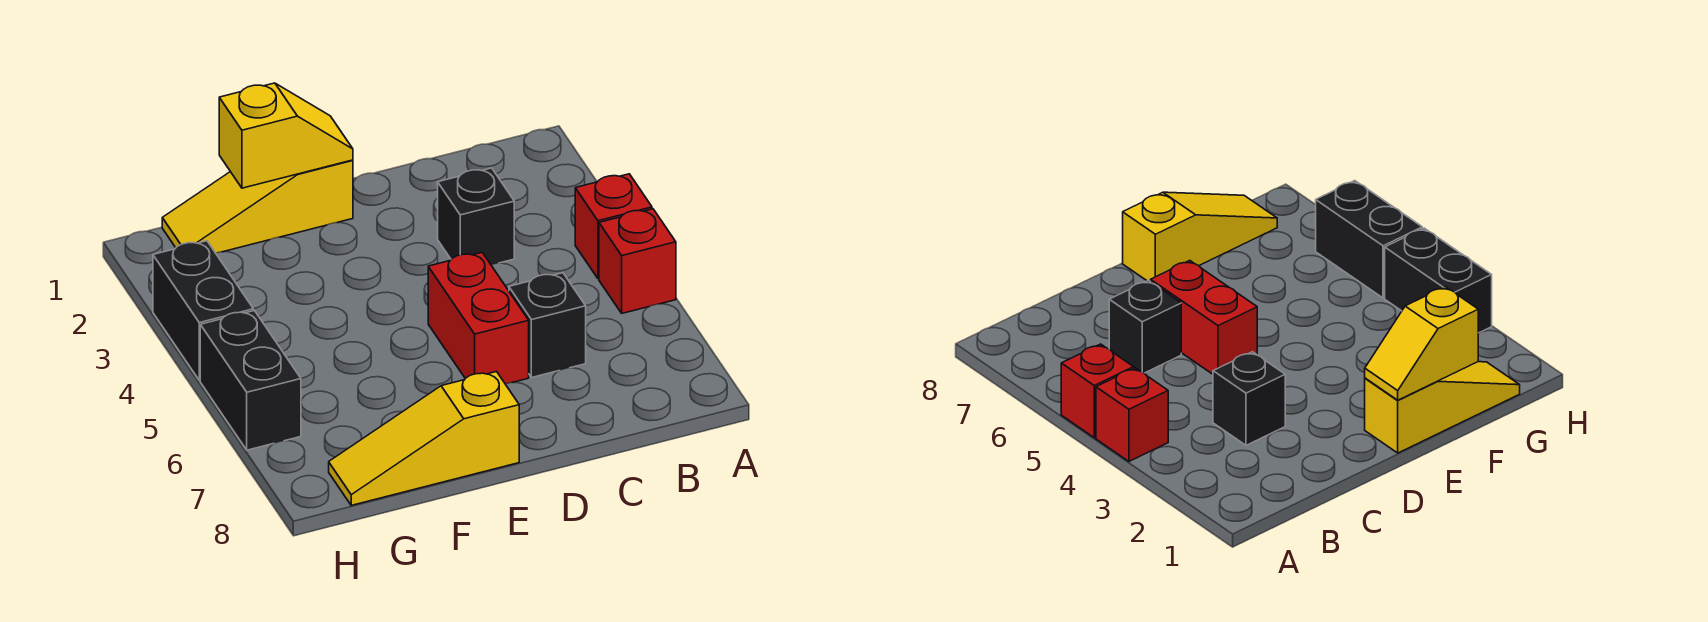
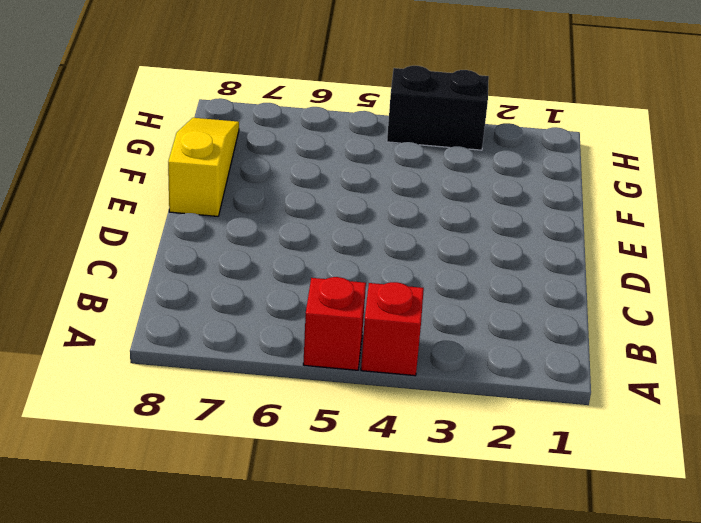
none -> black brick C3 level 1
none -> black brick C6 level 1

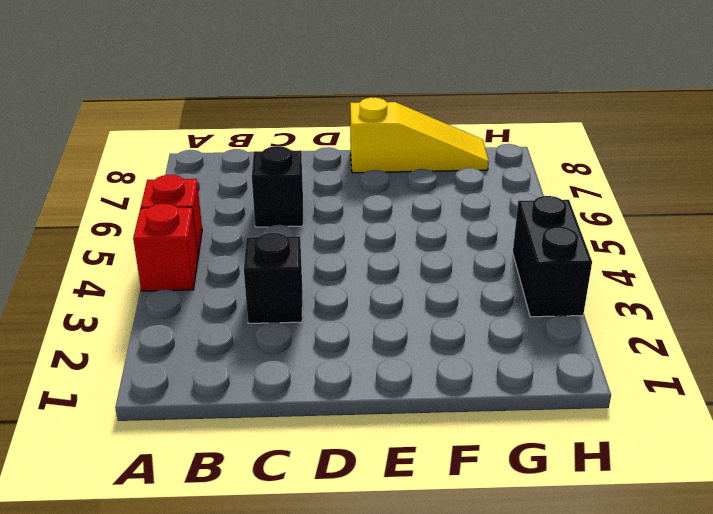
none -> red brick D5:D6 level 1
none -> yellow slope E1:G1 level 1 top E

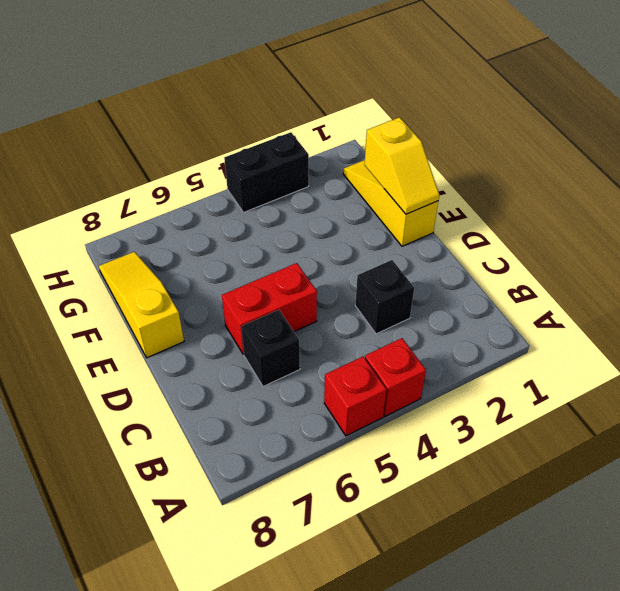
none -> black brick H5:H6 level 1

